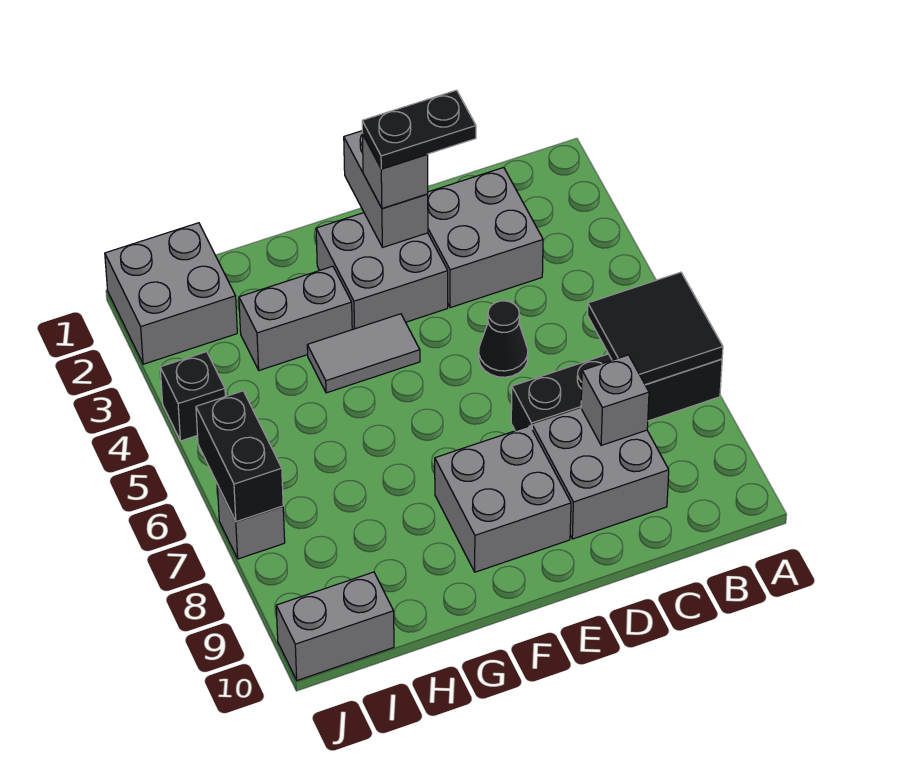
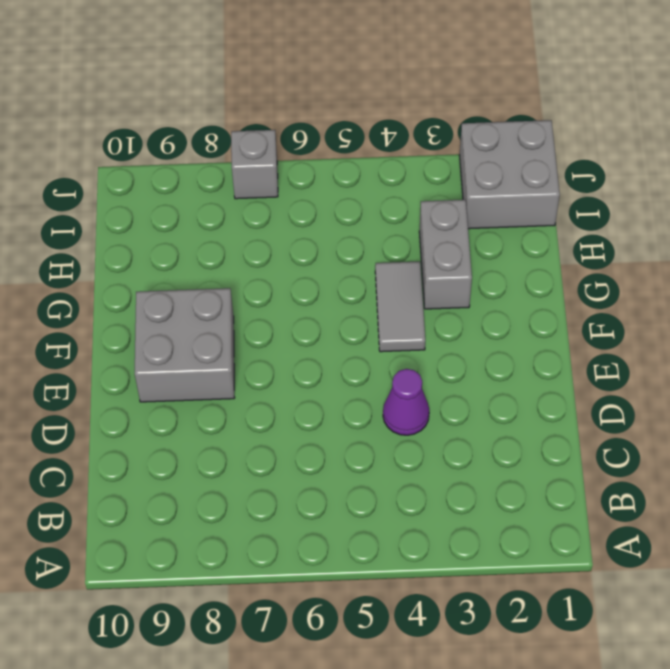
purple cone D4 level 1 -> none
none -> black brick A7:D7 level 1
none -> grey brick C2:D3 level 1
none -> grey brick C8:D9 level 1

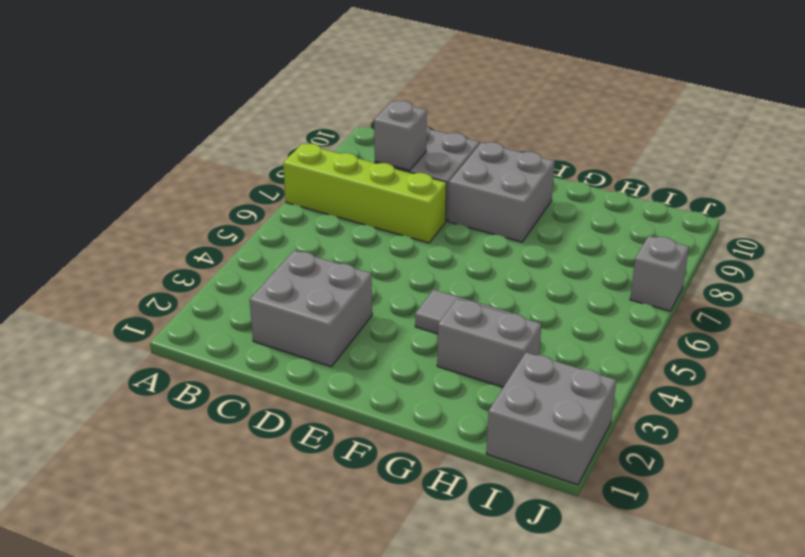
lime brick A7:D7 level 1 -> black brick A7:D7 level 1
none -> black cone D5 level 1
none -> grey brick E2:F3 level 1
none -> grey brick I10:J10 level 1

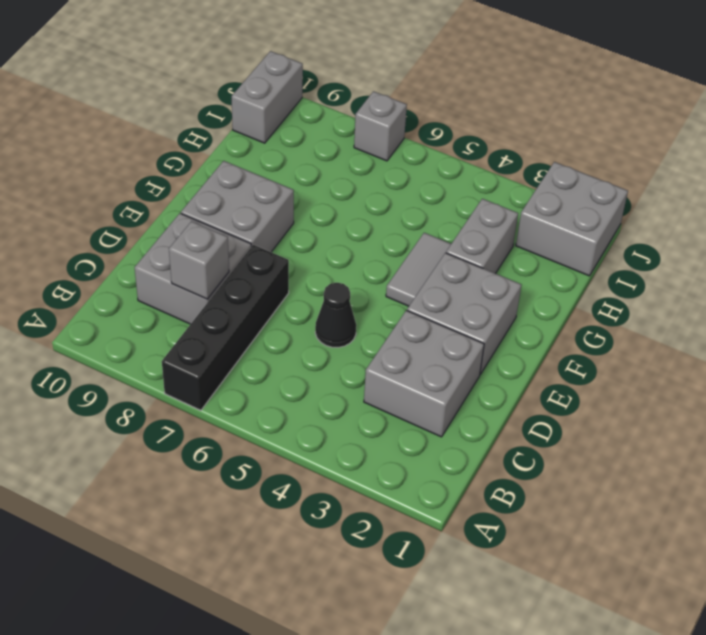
none -> black brick J4 level 1
none -> black tile A6:B7 level 2
none -> grey brick E1:E2 level 2

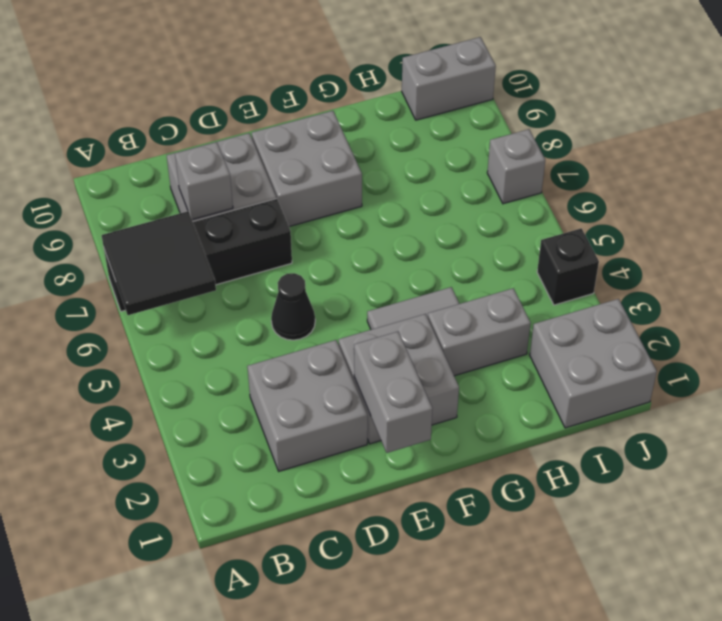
none -> black brick J6:J7 level 2
none -> grey brick E2 level 3
none -> black plate D2:E2 level 4

